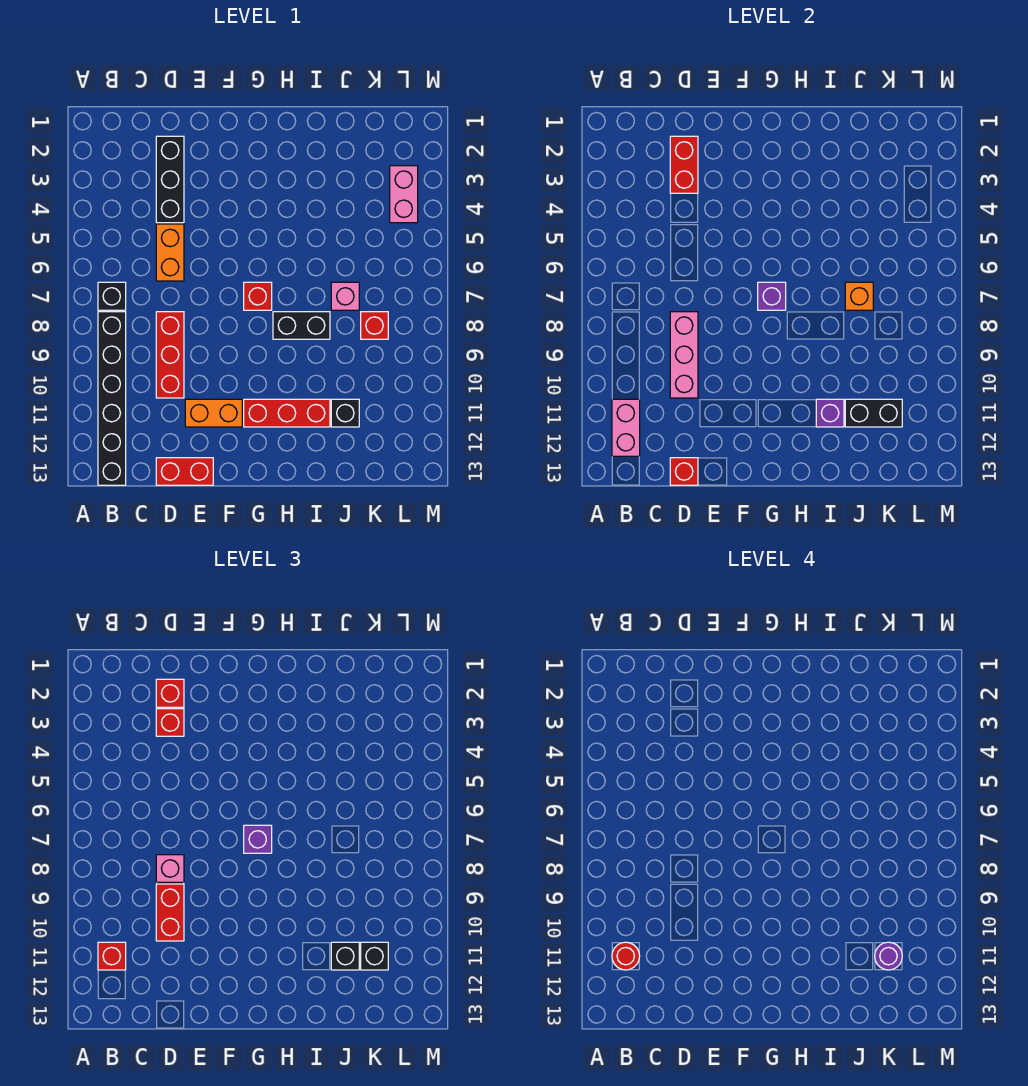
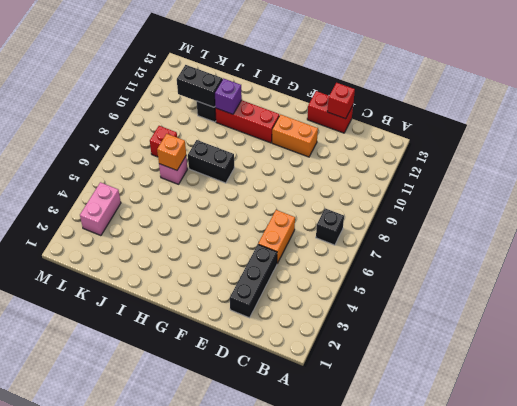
none -> black brick B8:B13 level 1
none -> red brick D8:D10 level 1
none -> red brick G7 level 1
none -> pink brick B11:B12 level 2

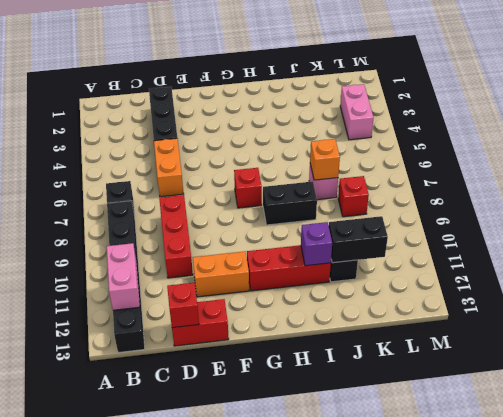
none -> red brick D2:D3 level 2
none -> pink brick D8:D10 level 2
none -> purple brick G7 level 2
none -> red brick B11 level 3

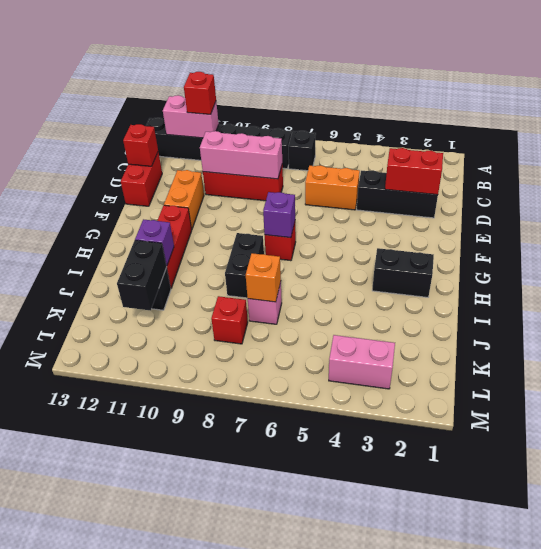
black brick H2:H3 level 1 -> none
none -> red brick D2 level 3
none -> red brick D3 level 3
none -> pink brick D8 level 3
none -> red brick D9:D10 level 3

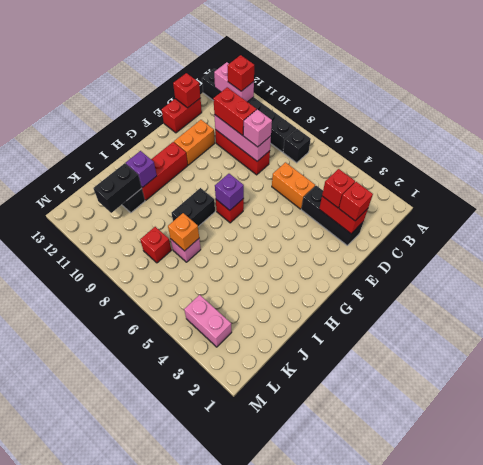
none -> purple brick G7 level 3
none -> black brick J11 level 3
none -> black brick K11 level 3
none -> red round brick B11 level 4

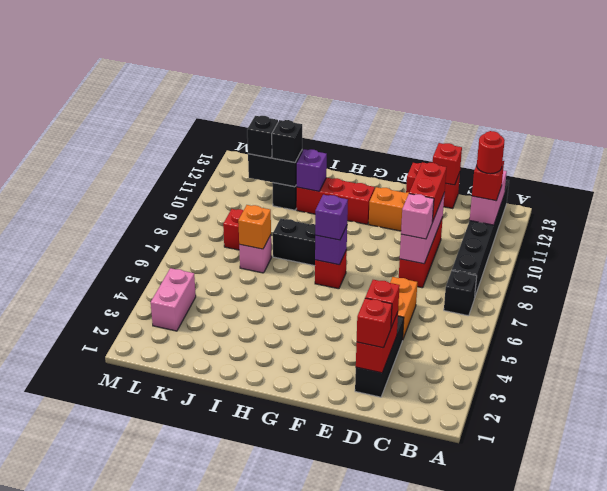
none -> purple round brick K11 level 4

